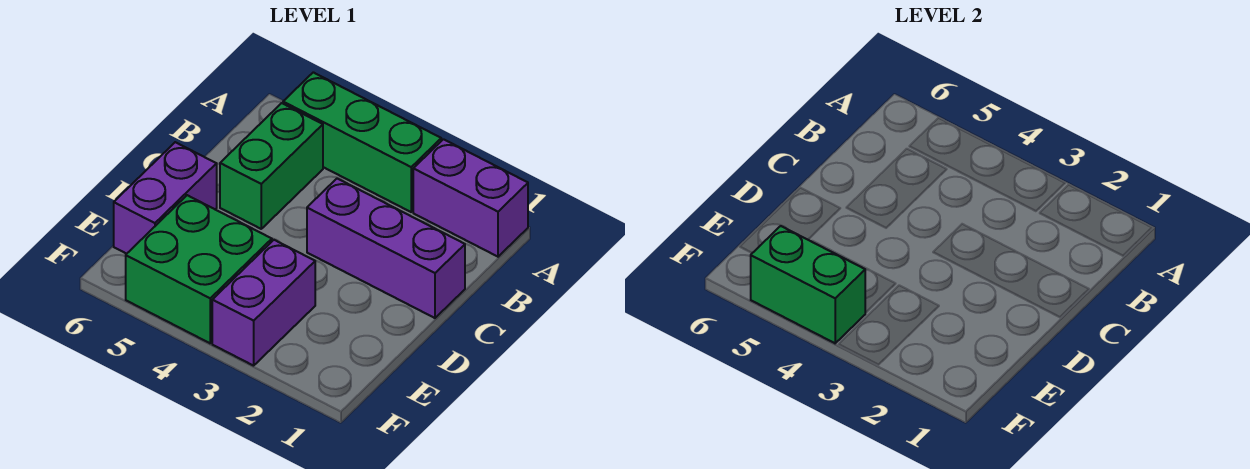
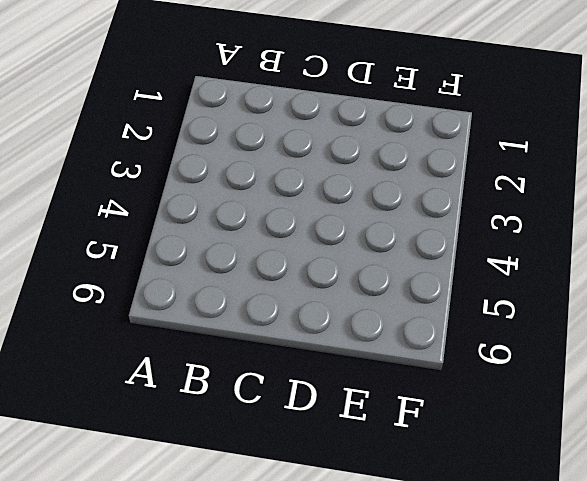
none -> purple brick A1:A2 level 1
none -> green brick A3:A5 level 1

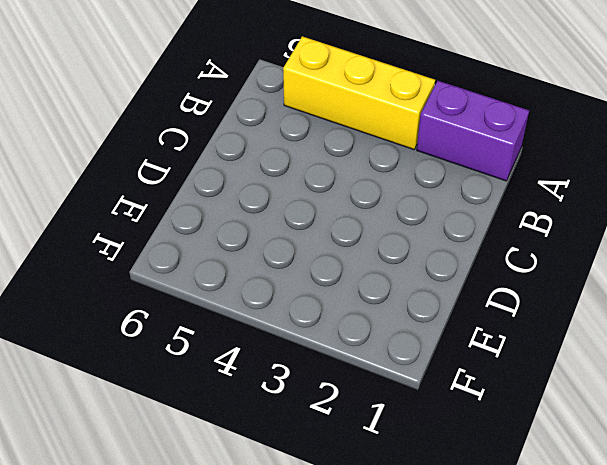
yellow brick A3:A5 level 1 -> green brick A3:A5 level 1
none -> green brick B5:C5 level 1
none -> purple brick C1:C3 level 1

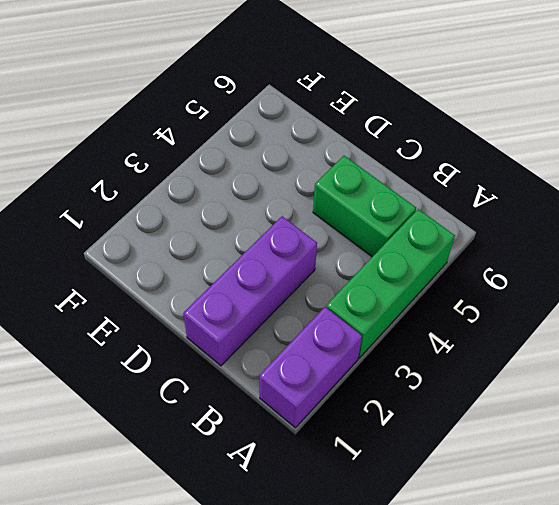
none -> purple brick D6:E6 level 1
none -> purple brick E3:F3 level 1

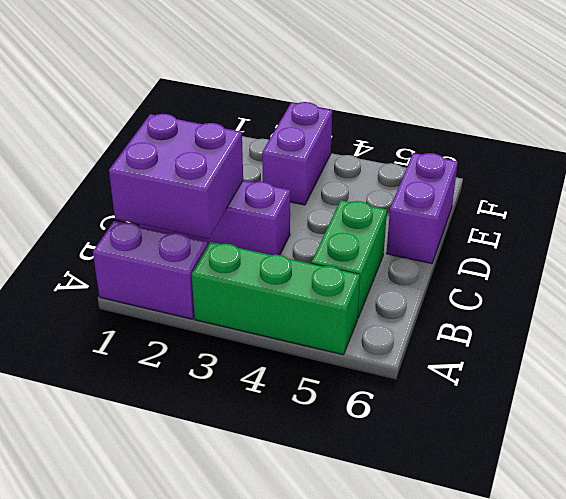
purple brick B1:C2 level 2 -> none
none -> green brick E4:F5 level 1
none -> green brick F4:F5 level 2

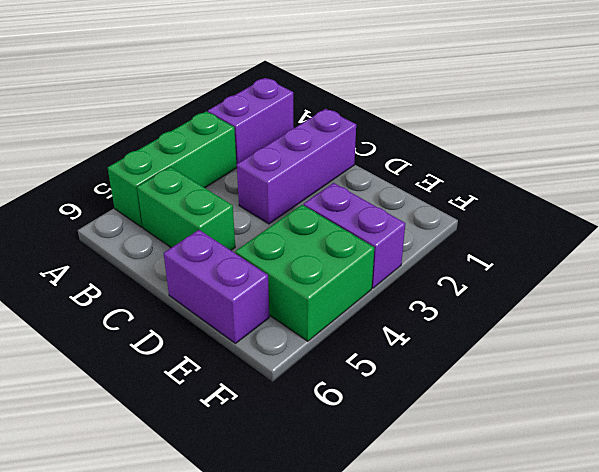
none -> green brick F4:F5 level 2

